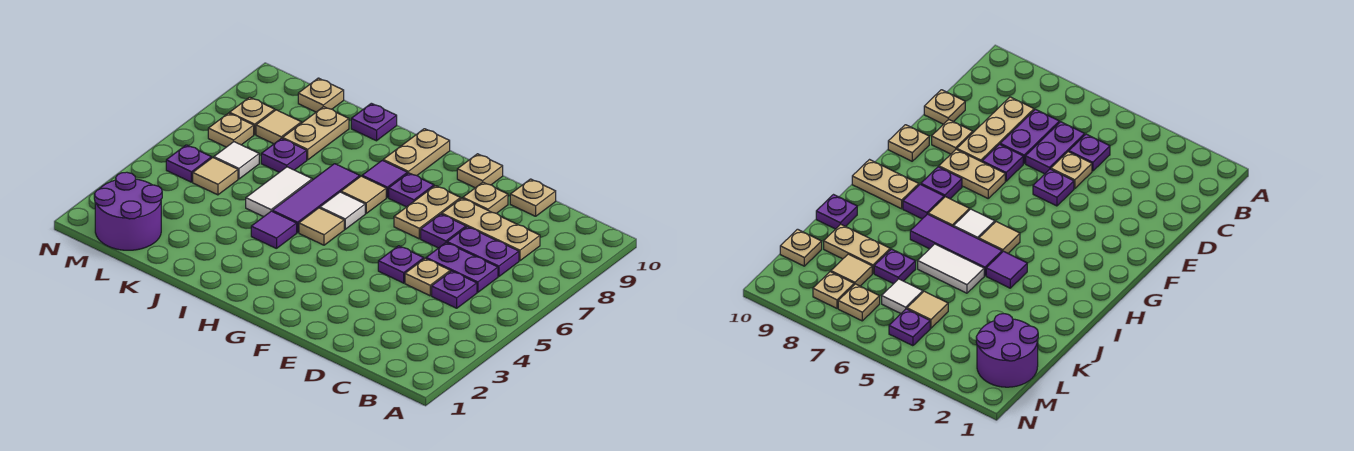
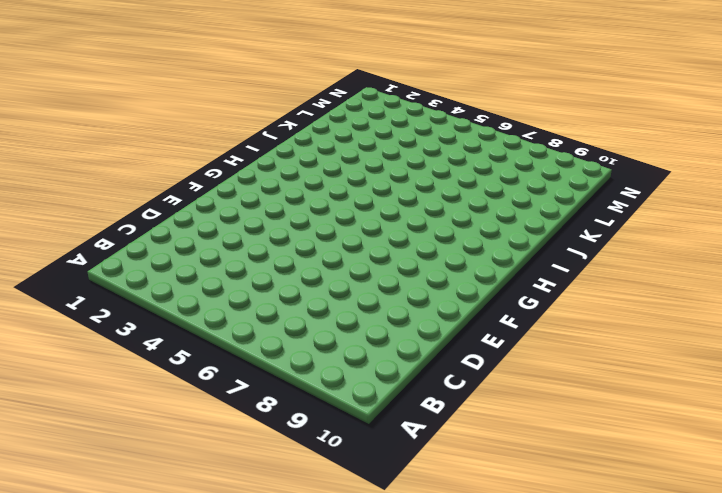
none -> purple plate C5 level 1
none -> purple plate C6:D6 level 1
none -> purple plate C7:D7 level 1
none -> tan plate C8:E8 level 1

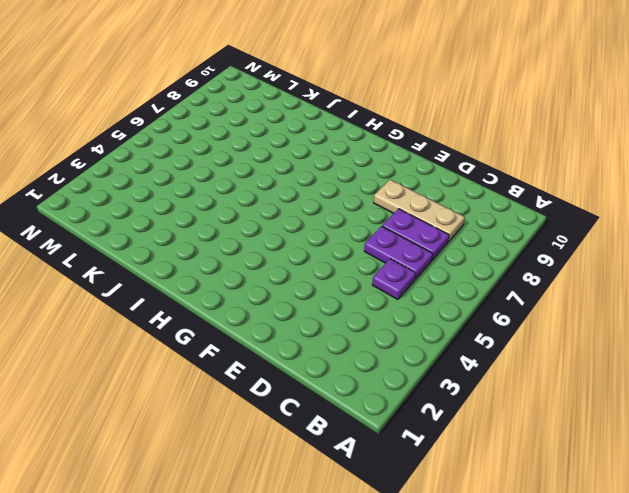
none -> tan plate D5 level 1
none -> tan plate D10 level 1
none -> purple plate E5 level 1
none -> purple plate E7 level 1

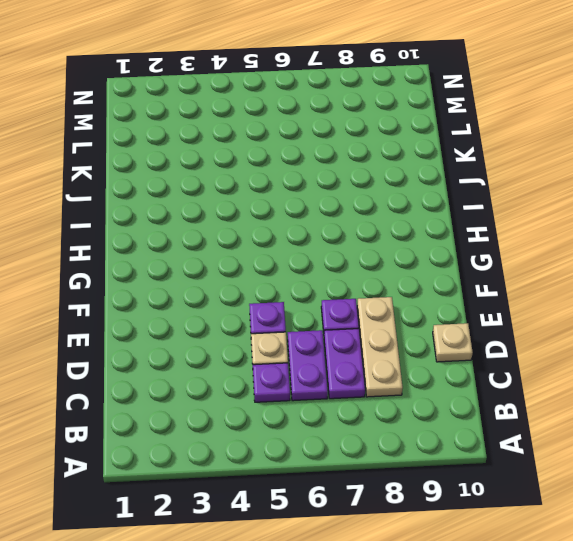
none -> tan plate E9 level 1
none -> tan plate F7:F8 level 1
none -> tan plate F10 level 1
none -> purple plate G8 level 1

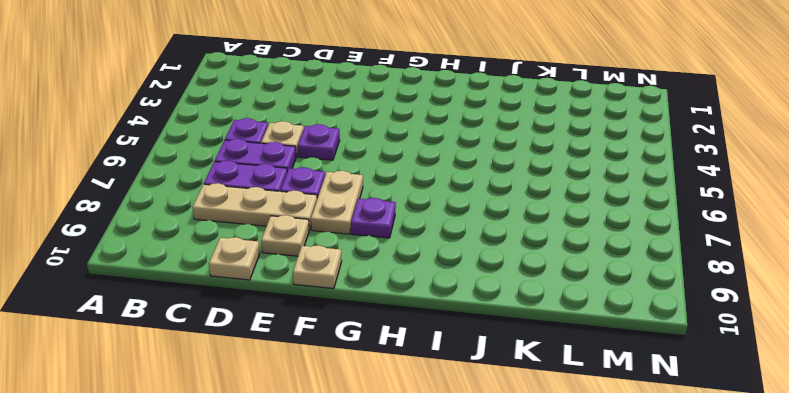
none -> tan tile H5 level 1
none -> white tile H6 level 1
none -> tan tile H7 level 1
none -> purple tile H8 level 1

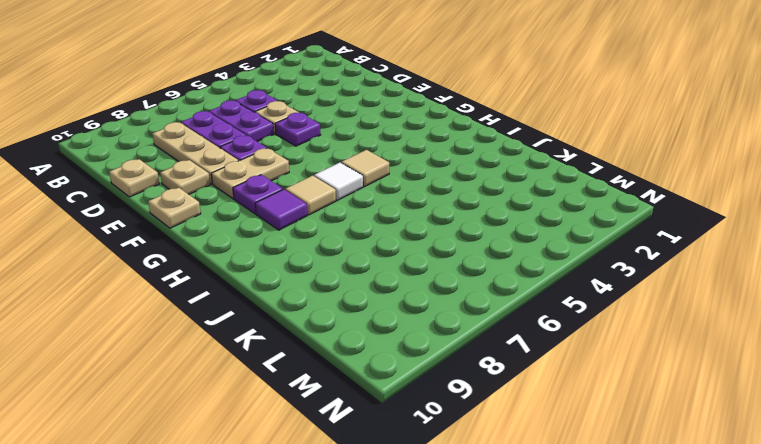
none -> tan plate H9:H10 level 1
none -> purple tile I4 level 1
none -> purple tile I5:I7 level 1
none -> white tile J5:J6 level 1

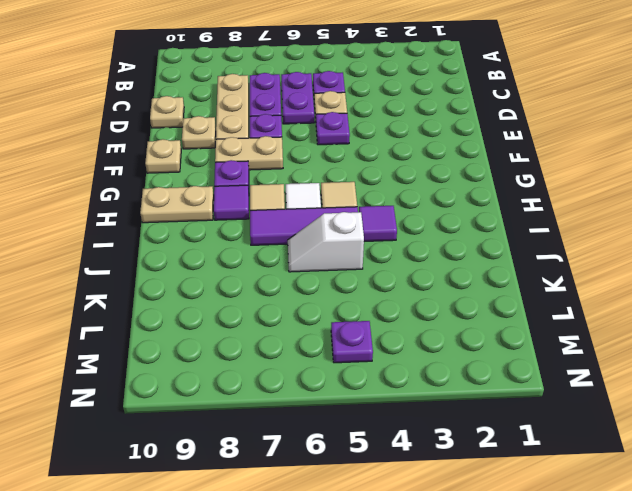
white slope J5:J6 level 1 top 5 -> white tile J5:J6 level 1
none -> purple plate J10 level 1
none -> purple plate K7 level 1
none -> tan plate K8:K9 level 1
none -> purple round brick L1:M2 level 1

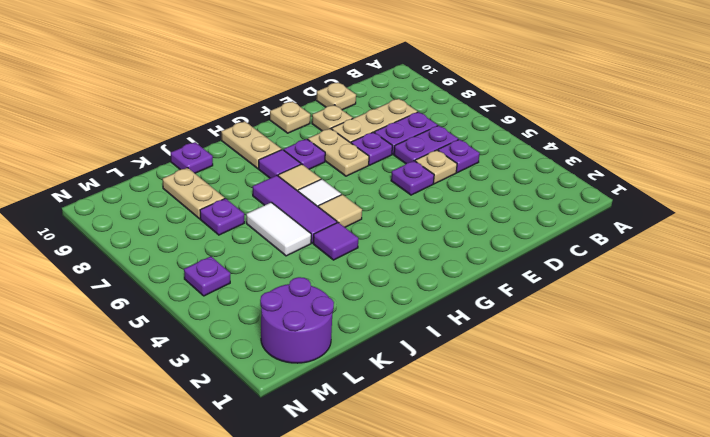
none -> tan tile L5 level 1
none -> white tile L6 level 1
none -> tan tile L8 level 1
none -> tan plate L10 level 1

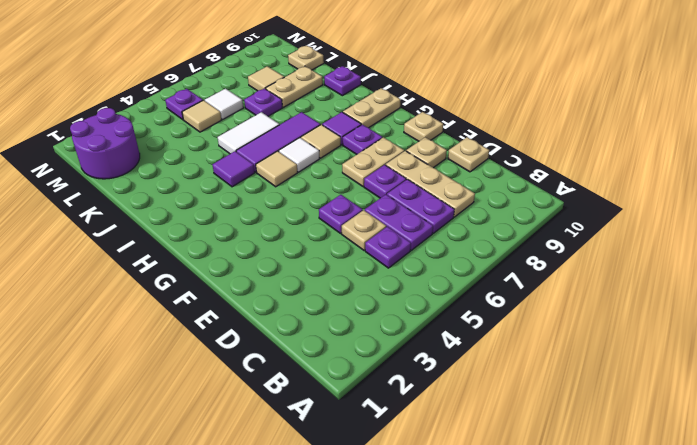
none -> tan plate M7 level 1
none -> tan plate M8 level 1

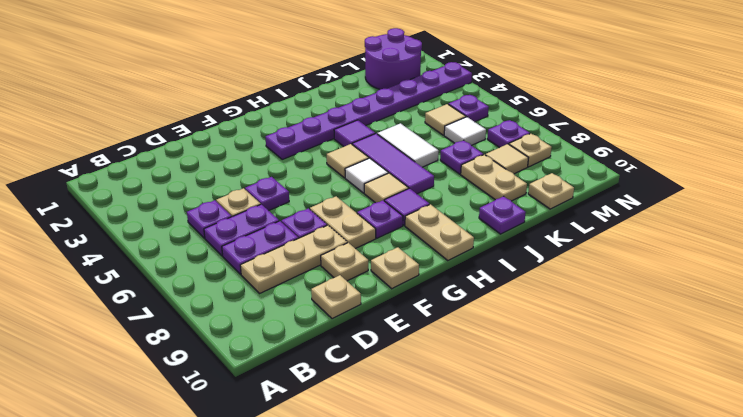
purple plate G3:N3 level 1 -> none
purple plate M7 level 1 -> tan plate M7 level 1

